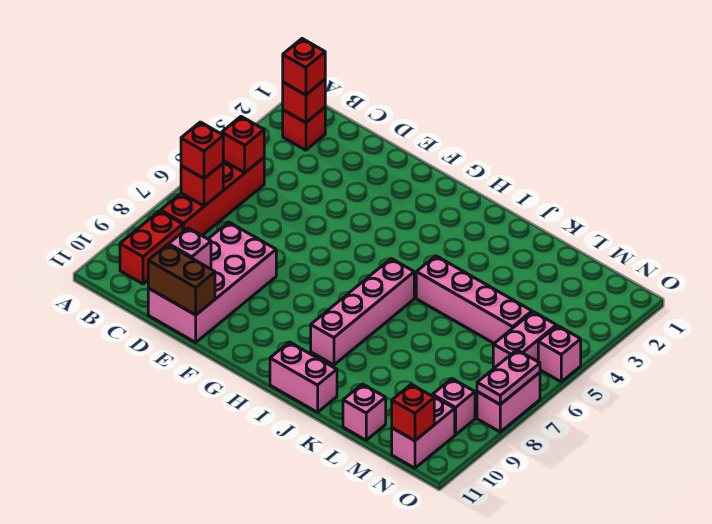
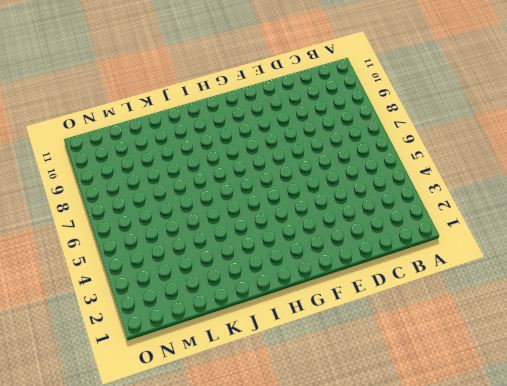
none -> red brick B2 level 1
none -> red brick B5:B8 level 1
none -> red brick B9:B10 level 1

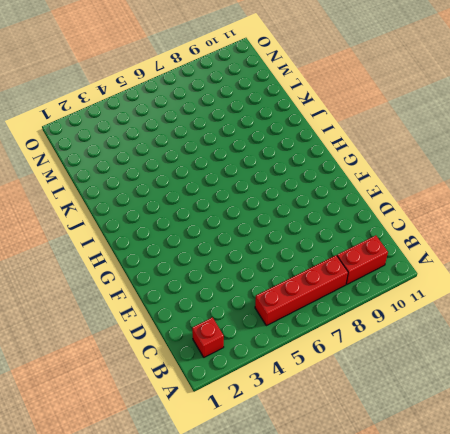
none -> pink brick D8:E11 level 1
none -> pink brick I6:I9 level 1
none -> pink brick I11:J11 level 1

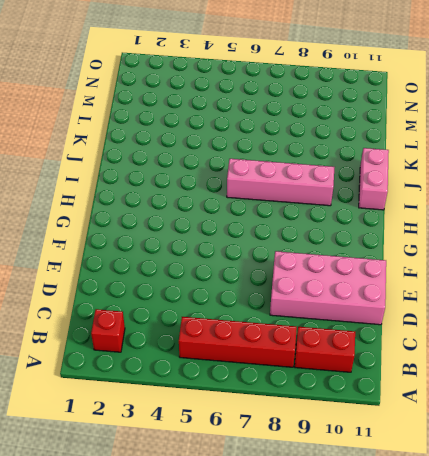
none -> pink brick J5:M5 level 1
none -> pink brick L11 level 1
none -> pink brick N5:N6 level 1

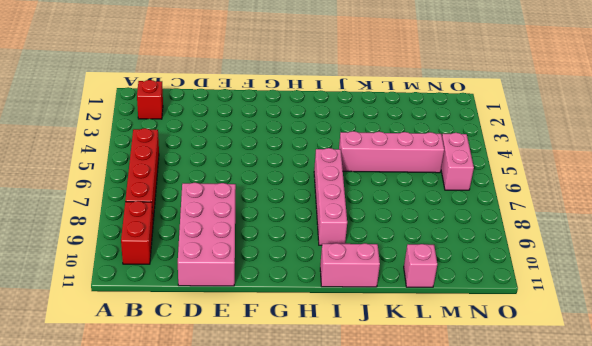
none -> pink brick N9 level 1
none -> pink brick N10:N11 level 1
none -> pink brick O5 level 1

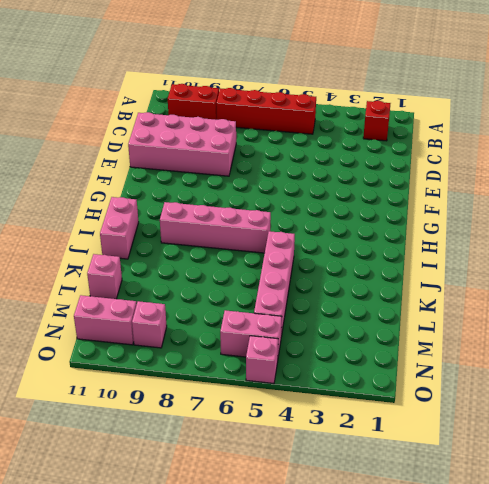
none -> pink brick O7:O8 level 1
none -> red brick B2 level 2
none -> red brick B5 level 2

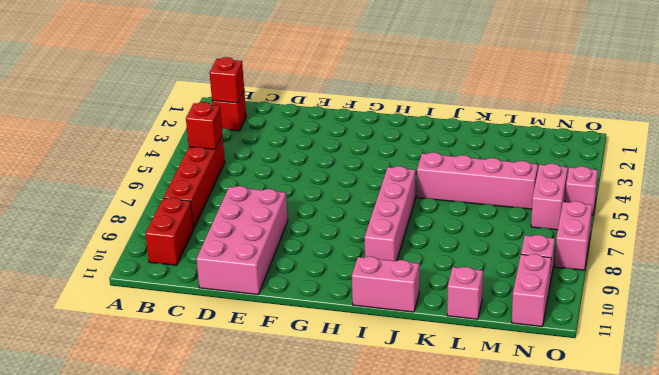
none -> red brick B7 level 2
none -> pink brick D10 level 2
none -> brown brick D11:E11 level 2

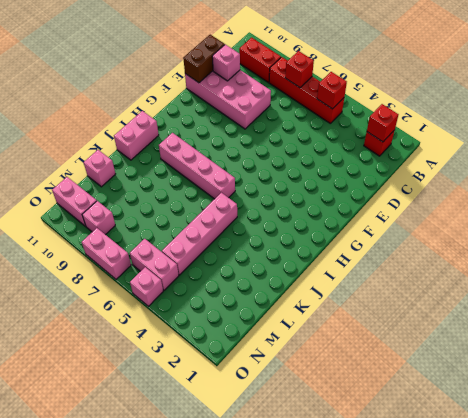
none -> red brick N11 level 2
none -> pink plate O7:O8 level 2
none -> red brick B2 level 3

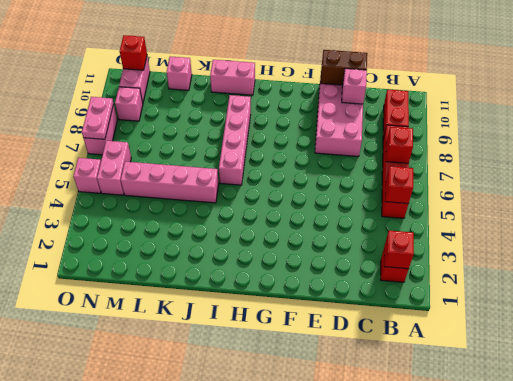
none -> red brick B2 level 3
none -> red brick B7 level 3

